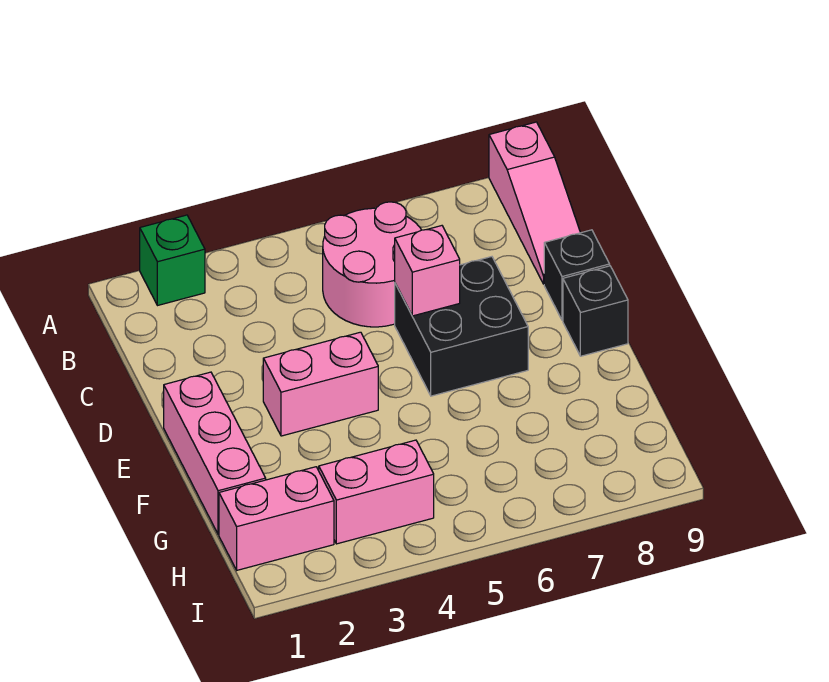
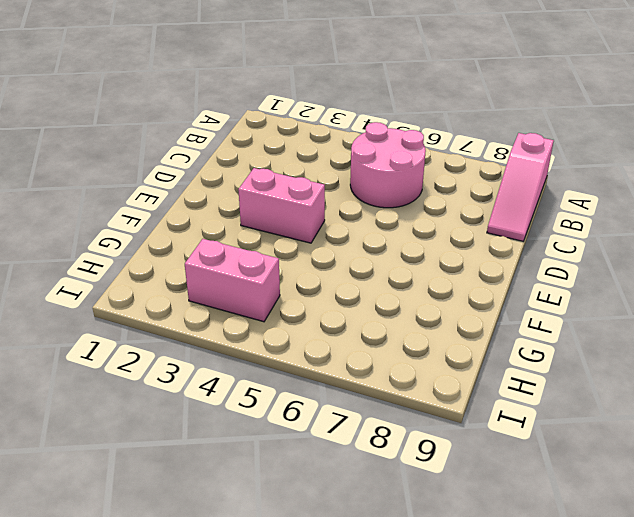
none -> green brick A2 level 1
none -> black brick D6:E7 level 1

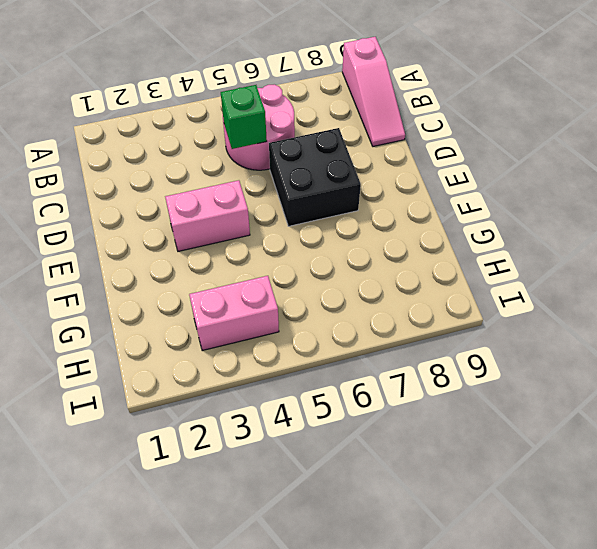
green brick C5 level 2 -> green brick A2 level 1
none -> black brick D9 level 1
none -> pink brick E1:G1 level 1

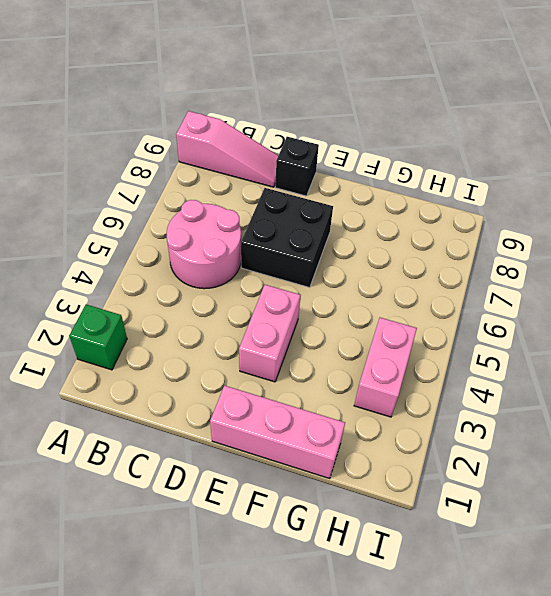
none -> black brick E9 level 1
none -> pink brick H1:H2 level 1

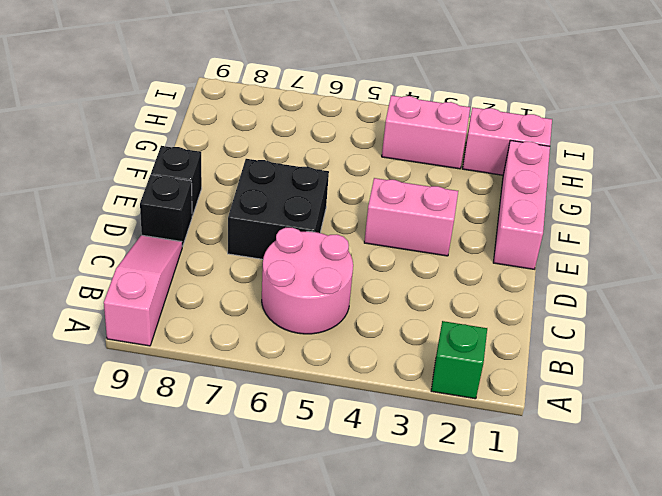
none -> pink brick D6 level 2

